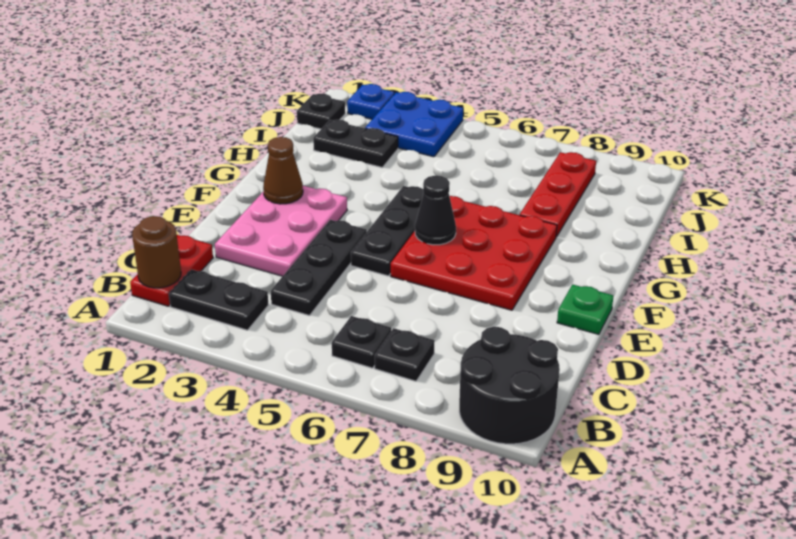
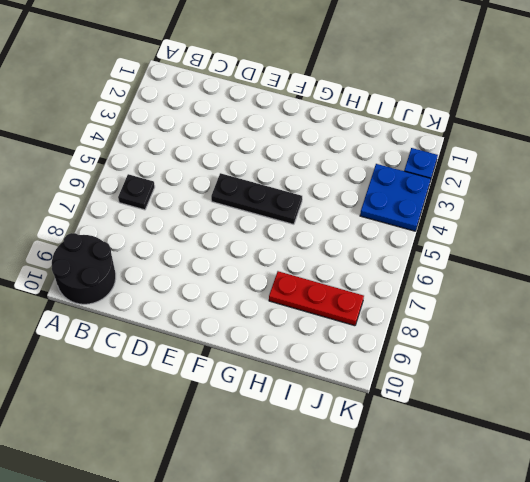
none -> red plate B1:C1 level 1
none -> black plate B2:B3 level 1
none -> black plate B7 level 1

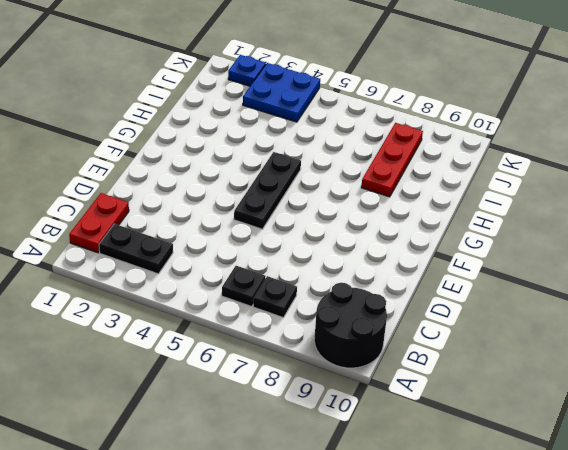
none -> black plate C4:E4 level 1
none -> pink plate D2:F3 level 1
none -> red plate E6:G8 level 1

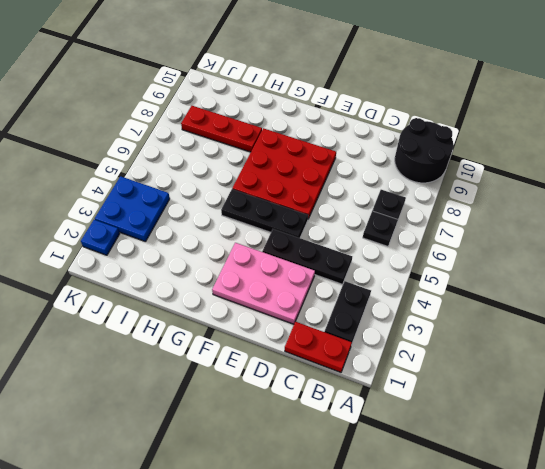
none -> green plate E10 level 1
none -> black plate I2:I3 level 1
none -> black plate J1 level 1

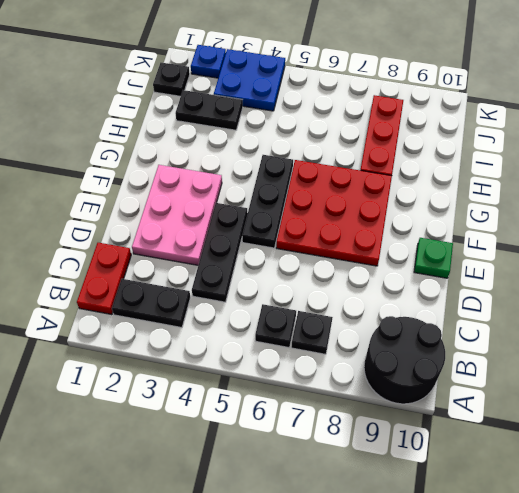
none -> brown round brick B1 level 2
none -> brown cone F2 level 2
none -> black cone F6 level 2

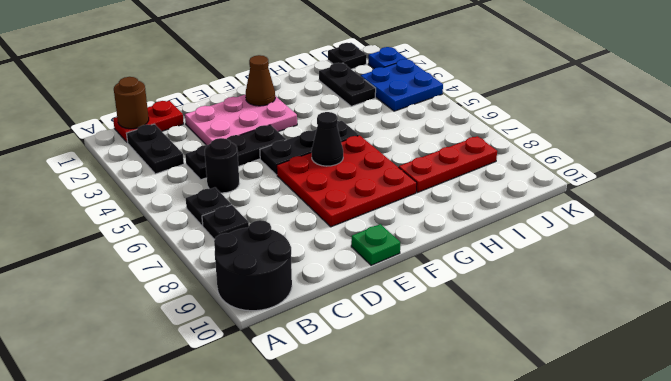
black round brick C5 level 1 -> none

